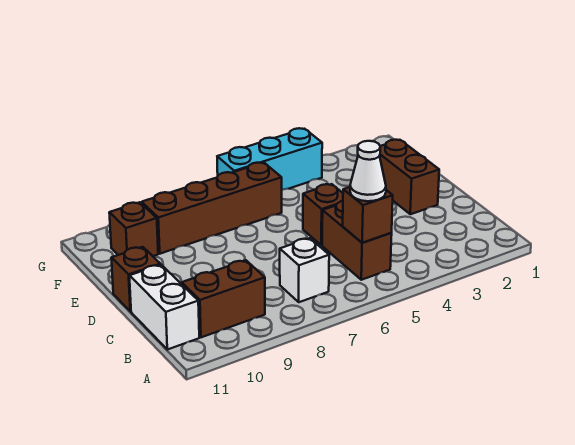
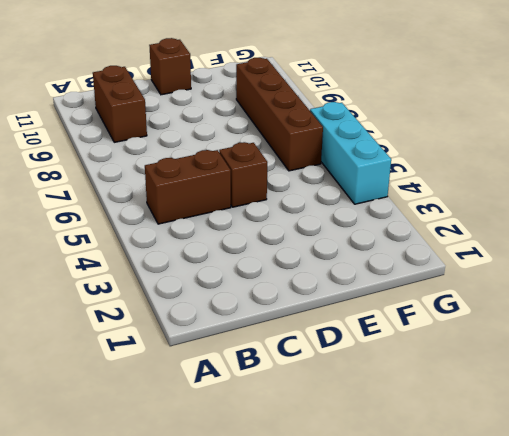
none -> white brick B7 level 1
none -> white brick B11:C11 level 1
none -> brown brick D2:E2 level 1

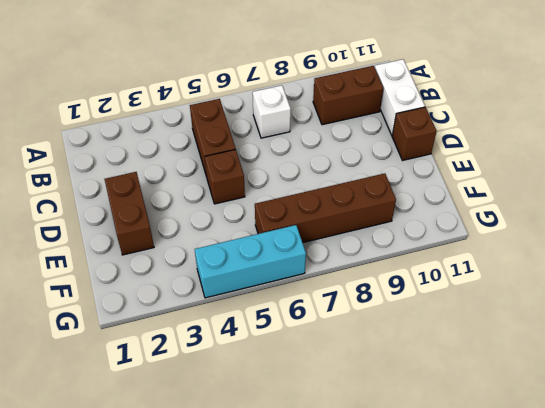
none -> brown brick F10 level 1
none -> brown brick B5 level 2
none -> white cone B5 level 3

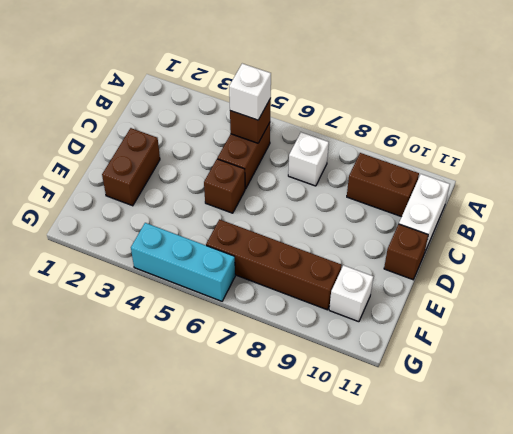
white brick B5 level 3 -> white cone B5 level 3
white brick F10 level 1 -> brown brick F10 level 1

